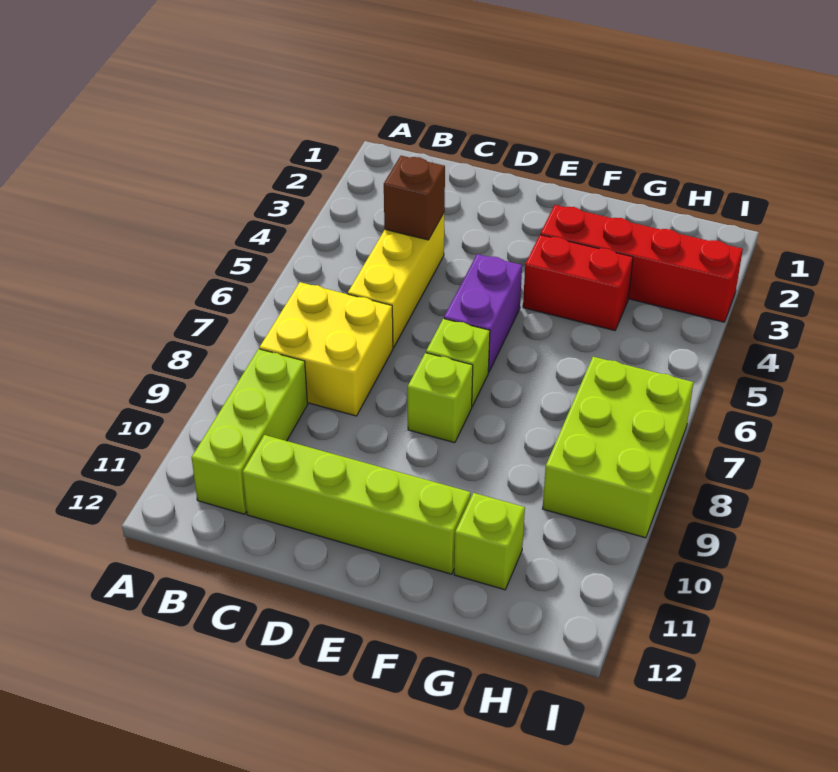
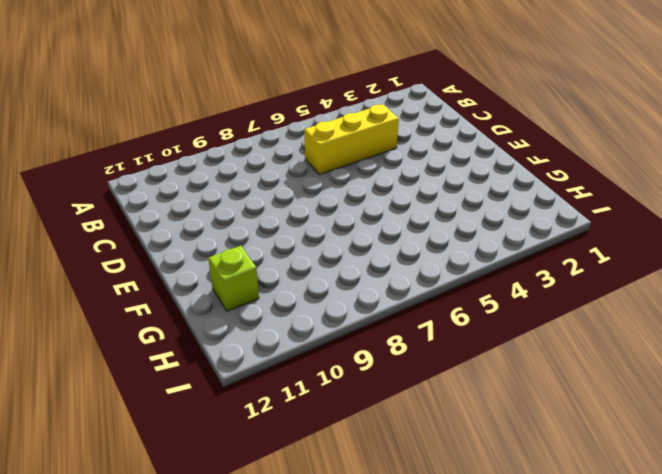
none -> yellow brick B7:C8 level 1
none -> lime brick B9:B11 level 1
none -> lime brick C11:F11 level 1

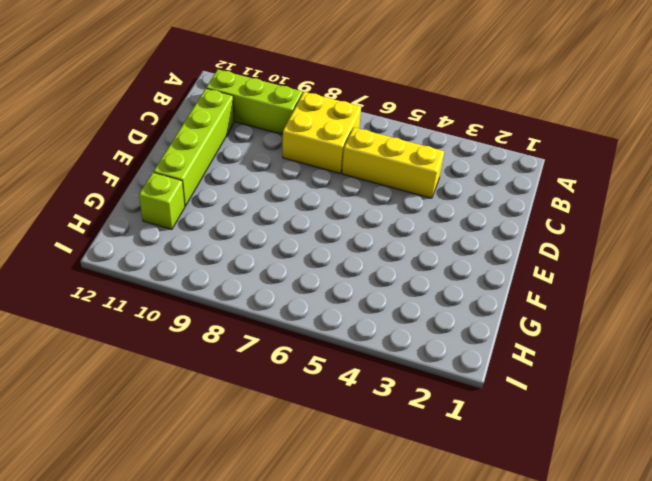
none -> purple brick E5:E6 level 1
none -> lime brick E7 level 1
none -> lime brick E8 level 1

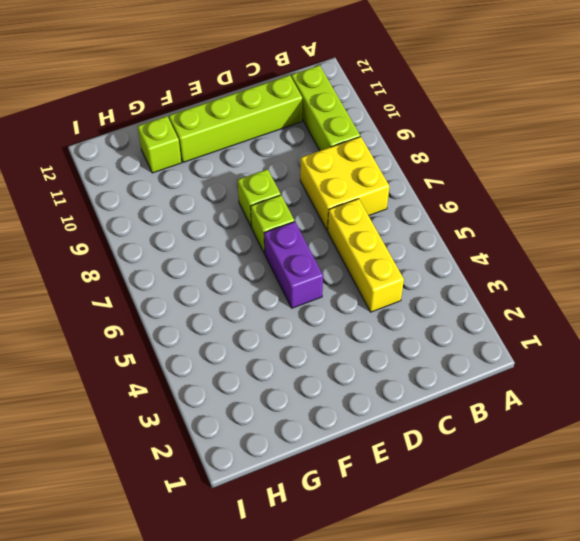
none -> red brick F3:I3 level 1
none -> red brick F4:G4 level 1
none -> lime brick H7:I9 level 1

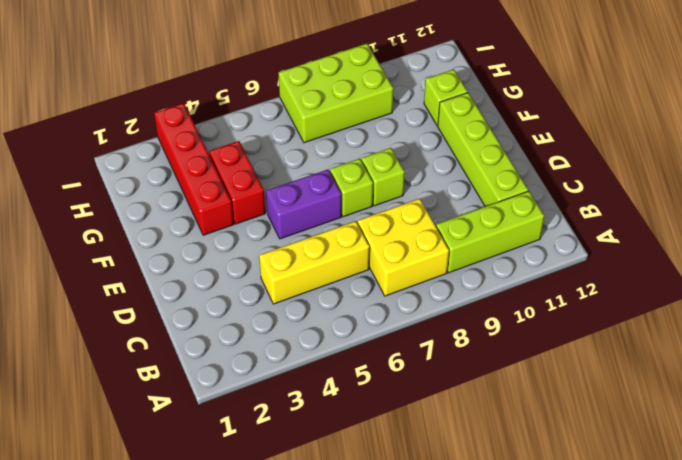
none -> brown brick C4 level 2

